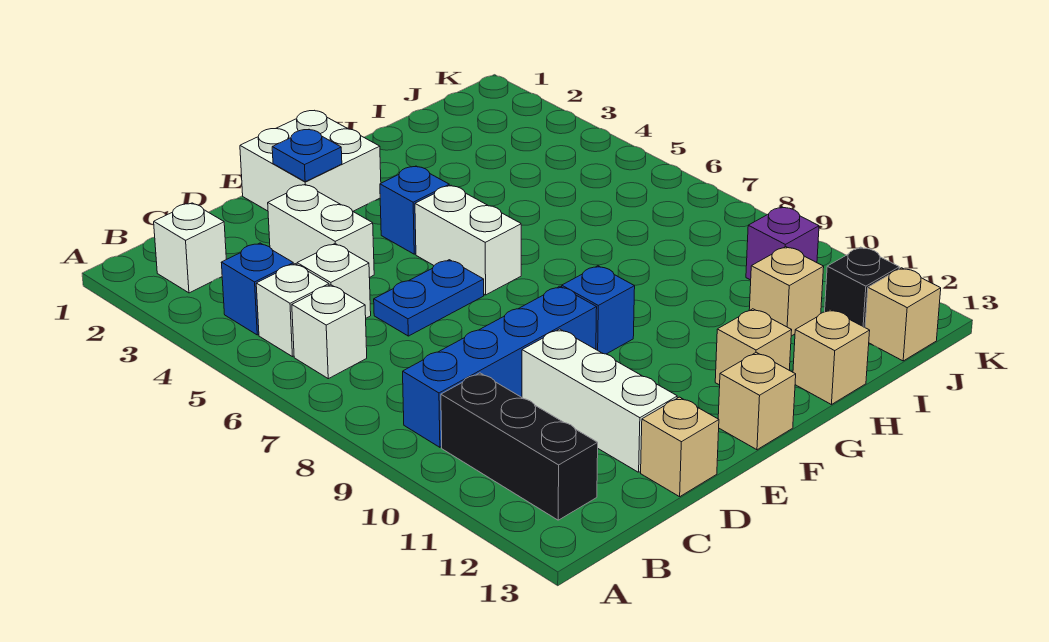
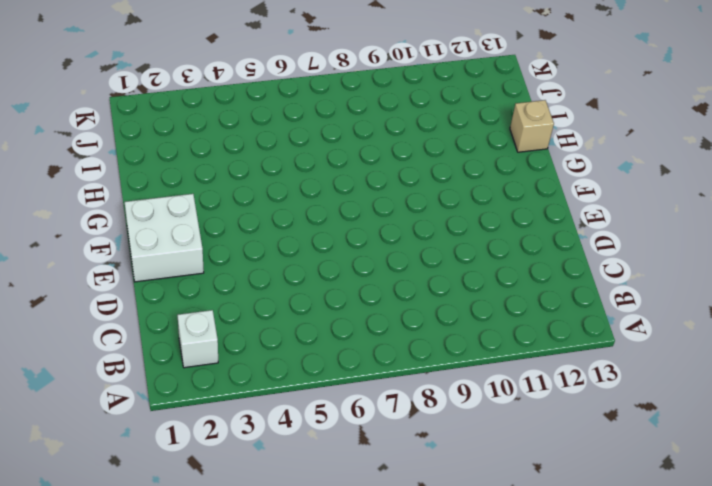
none -> blue brick B4 level 1
none -> white brick B5 level 1
none -> white brick B6 level 1

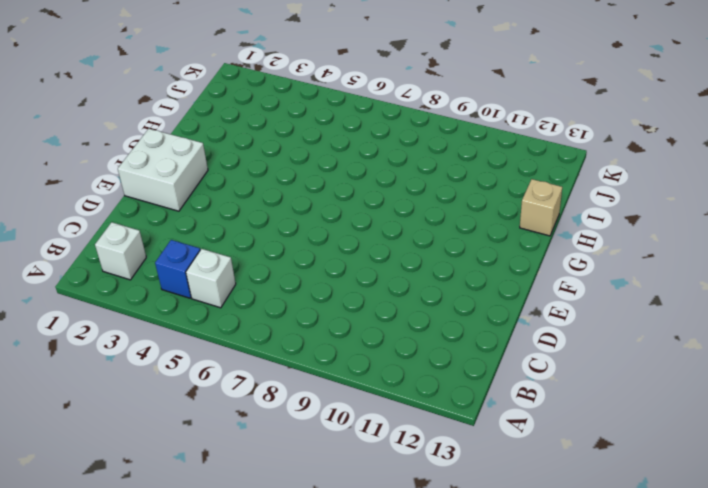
none -> white brick B6 level 1
none -> blue brick B9:E9 level 1
none -> black brick B10:B12 level 1

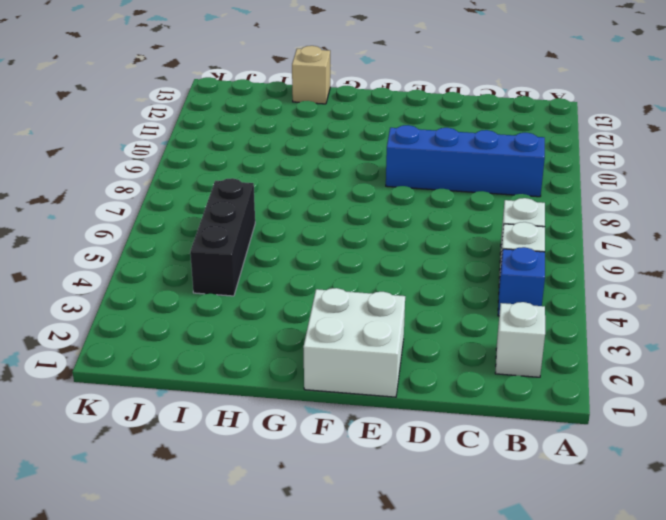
black brick I4:I6 level 1 -> black brick B10:B12 level 1
none -> white brick C5 level 1
none -> white brick D3:D4 level 1
none -> blue plate D6:E6 level 1

